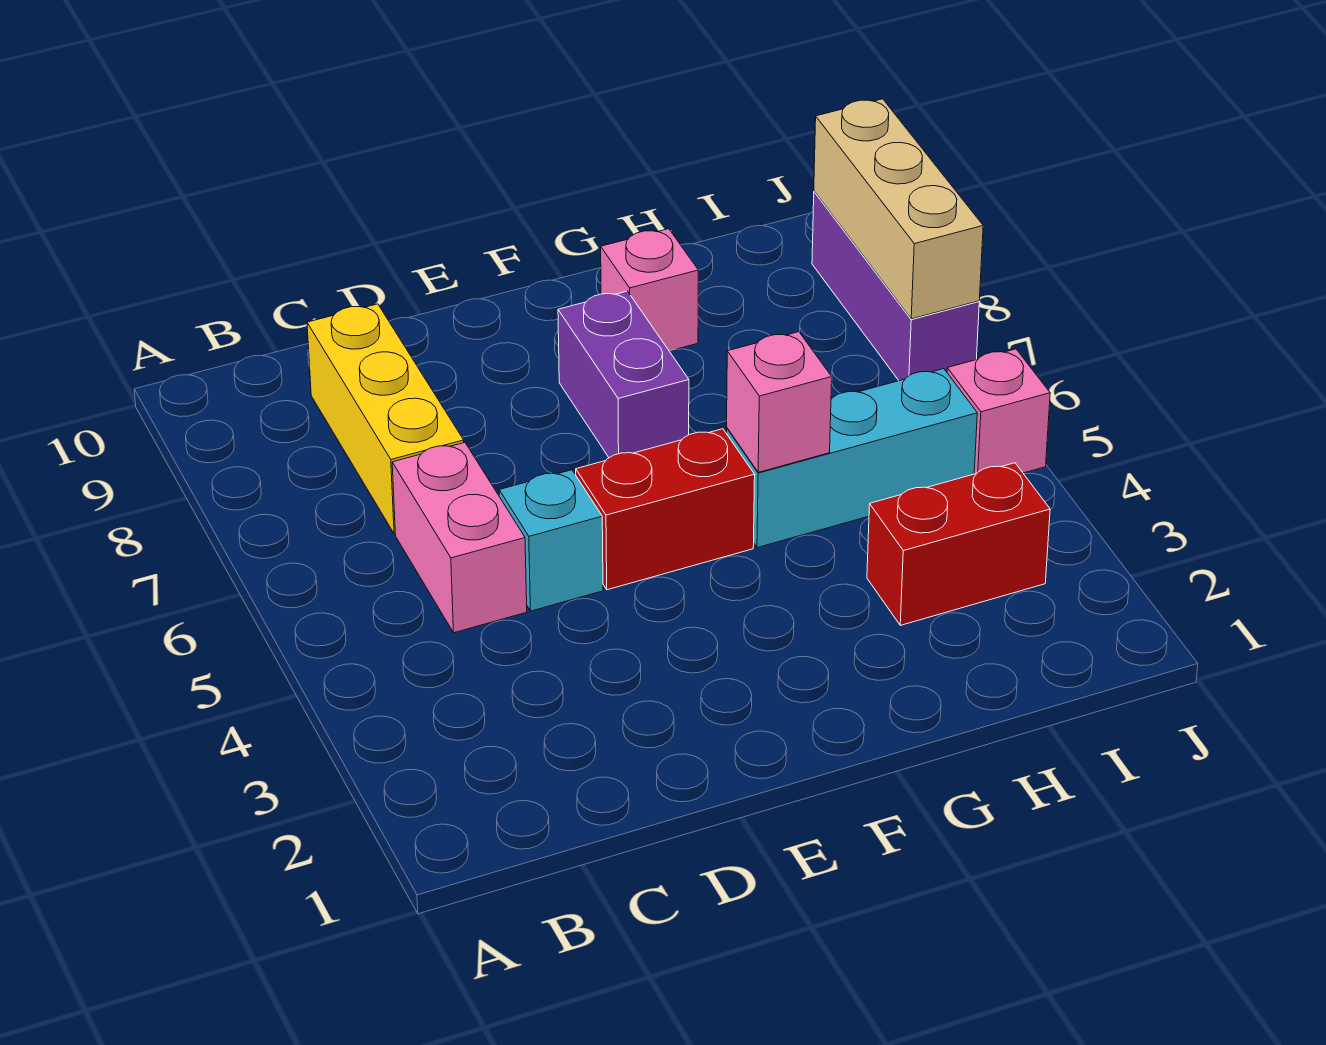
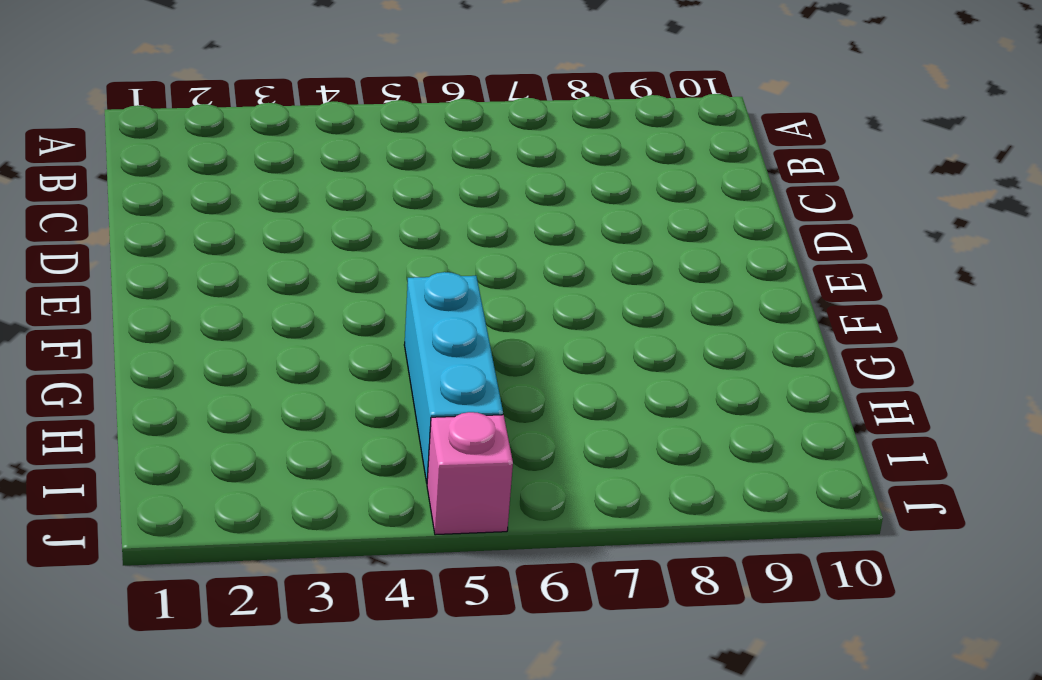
none -> pink brick C5:C6 level 1
none -> yellow brick C7:C9 level 1
none -> cyan brick D5 level 1

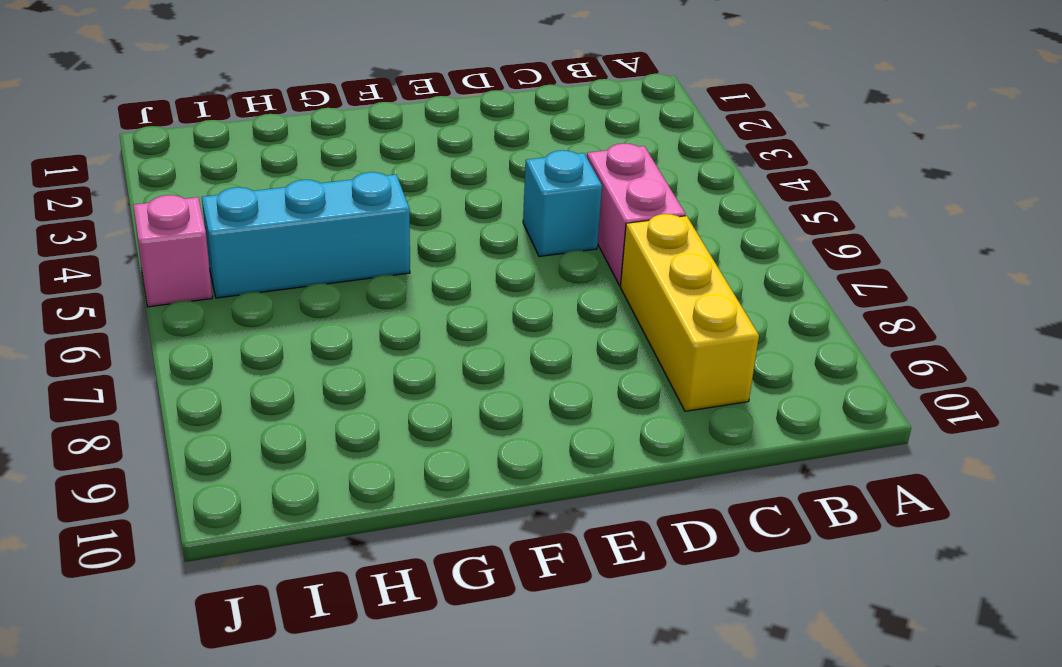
none -> red brick E5:F5 level 1
none -> purple brick F7:F8 level 1
none -> pink brick G9 level 1

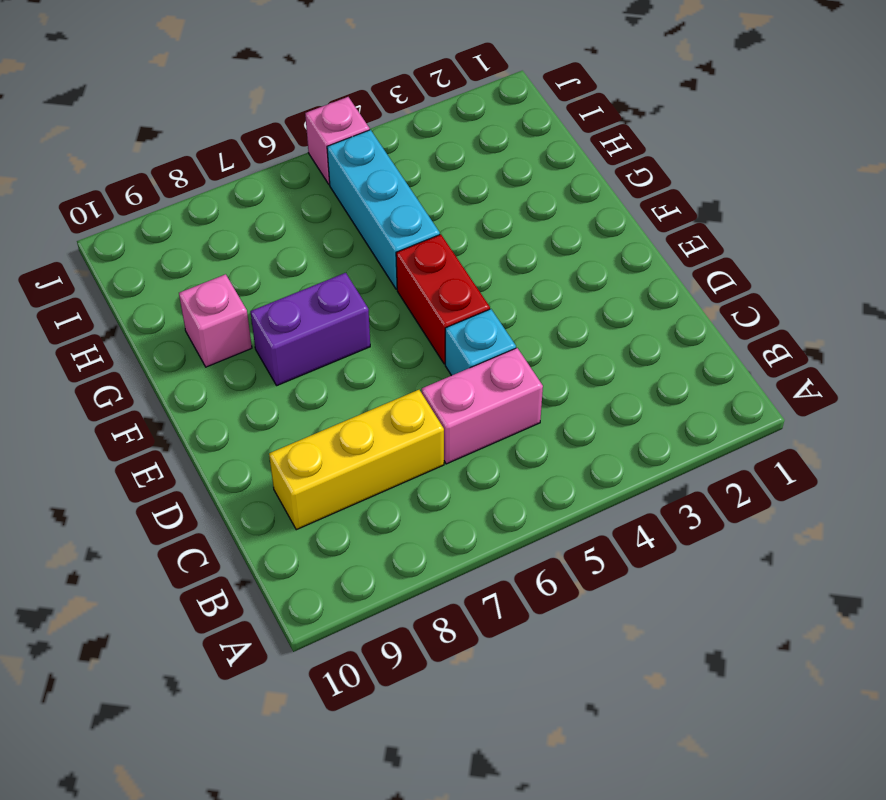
none -> red brick H3:I3 level 1
none -> purple brick J7:J9 level 1
none -> pink brick G5 level 2

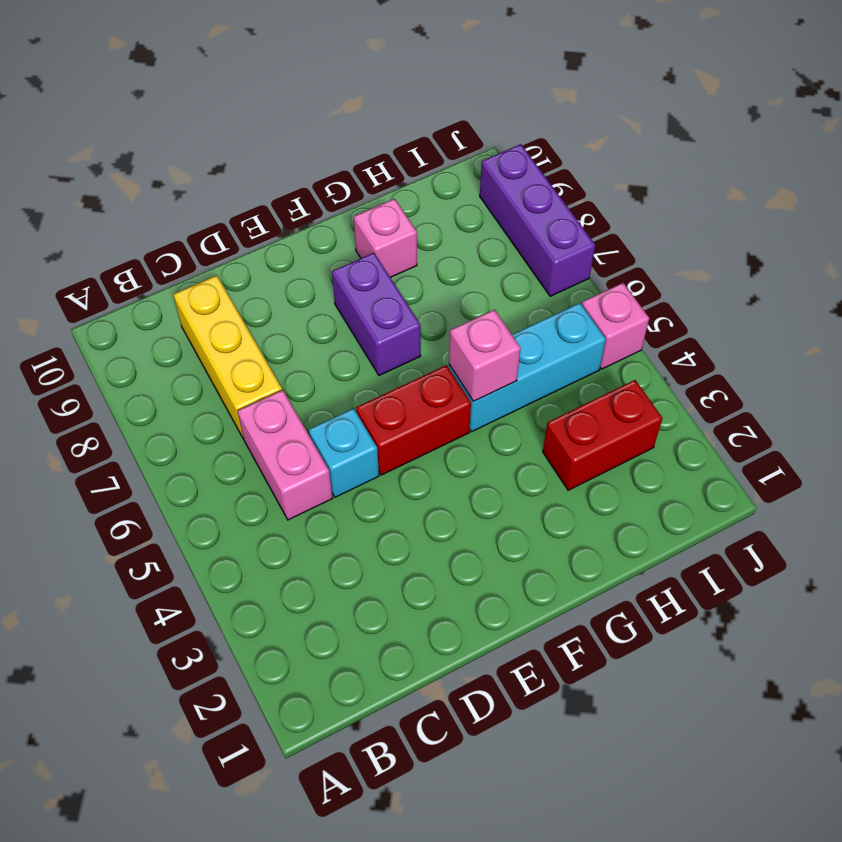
none -> tan brick J7:J9 level 2

